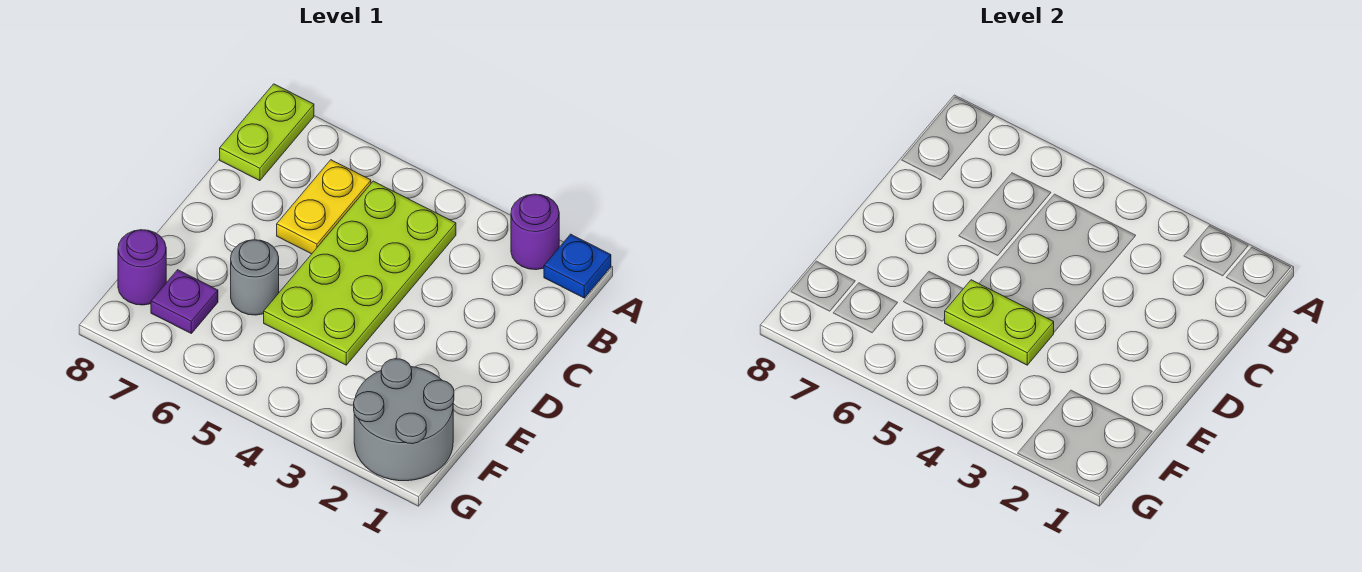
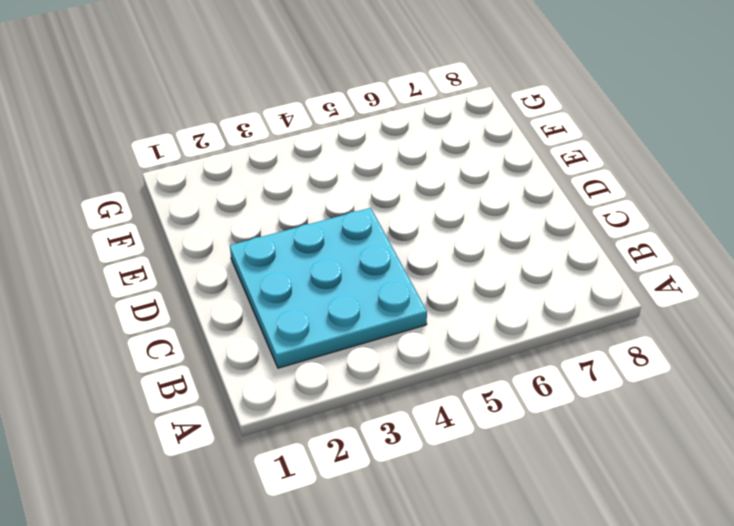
cyan plate B2:D4 level 1 -> lime plate B4:E5 level 1
none -> blue plate A1 level 1
none -> purple round brick A2 level 1

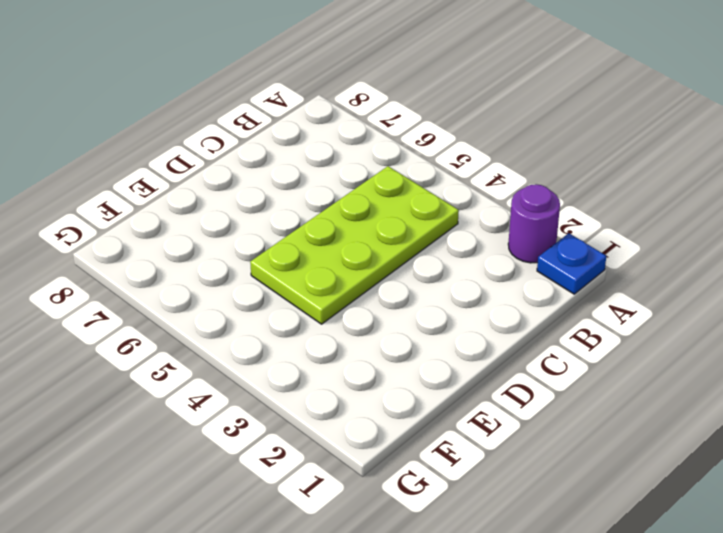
none -> lime plate A8:B8 level 1
none -> yellow plate B6:C6 level 1

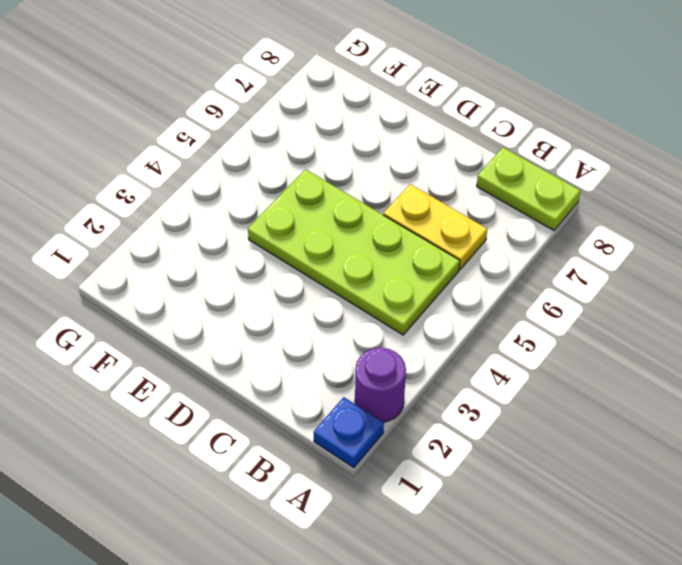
none -> grey round brick E6 level 1
none -> grey round brick F1:G2 level 1

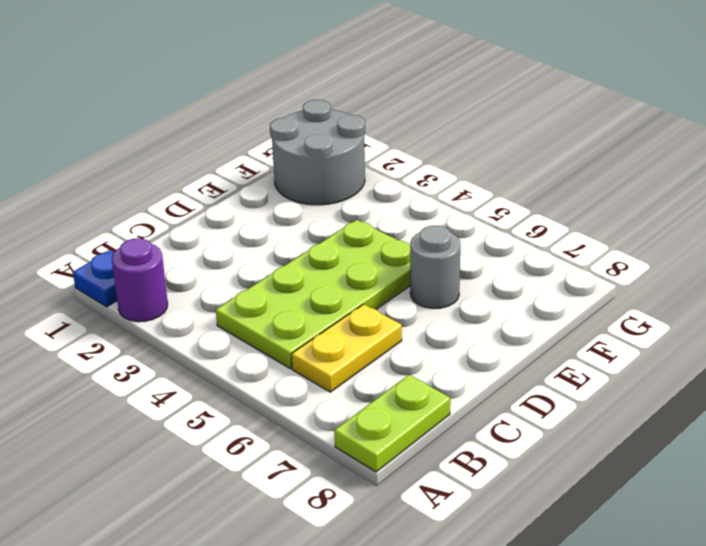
none -> purple plate F7 level 1
none -> purple round brick F8 level 1

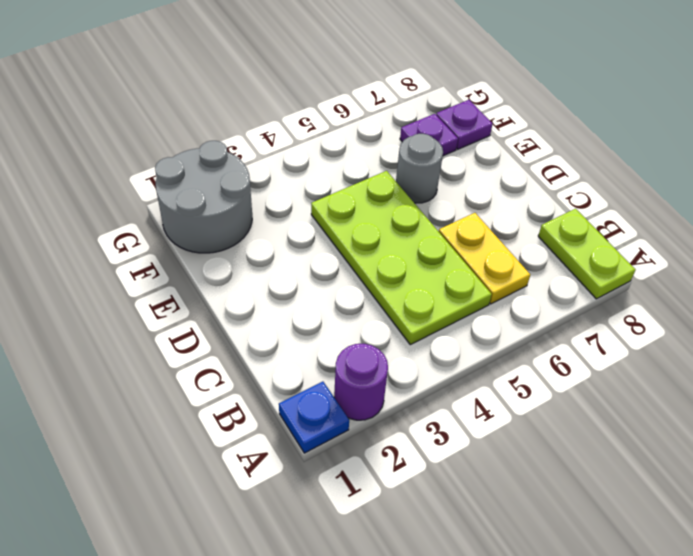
purple plate F8 level 1 -> purple round brick F8 level 1
none -> lime plate E4:E5 level 2

